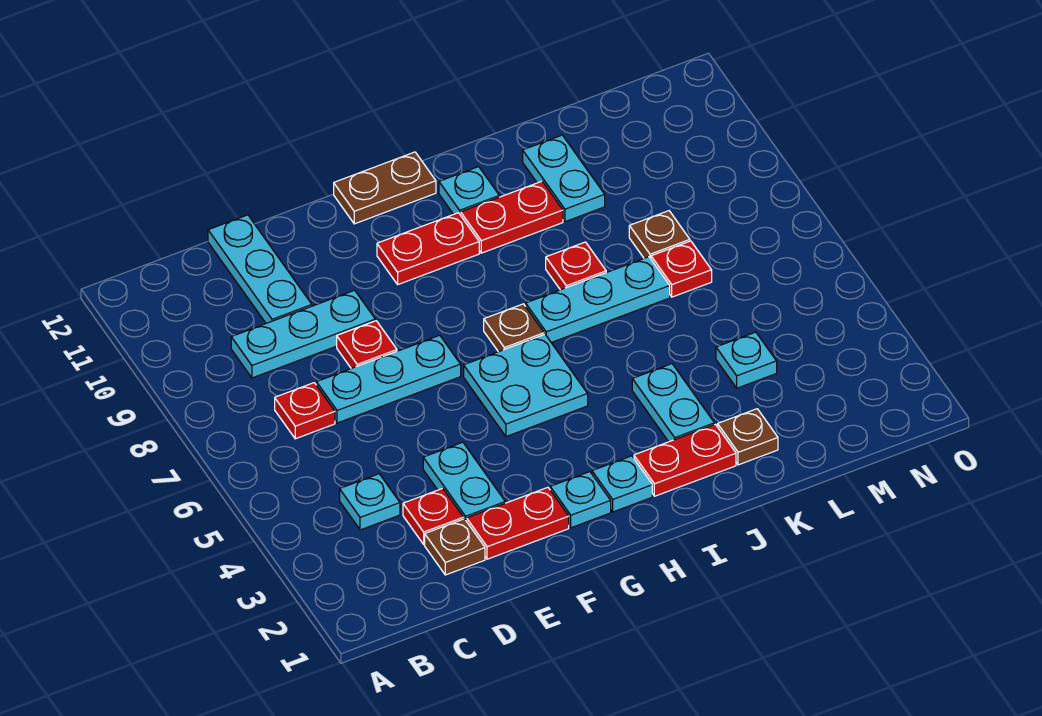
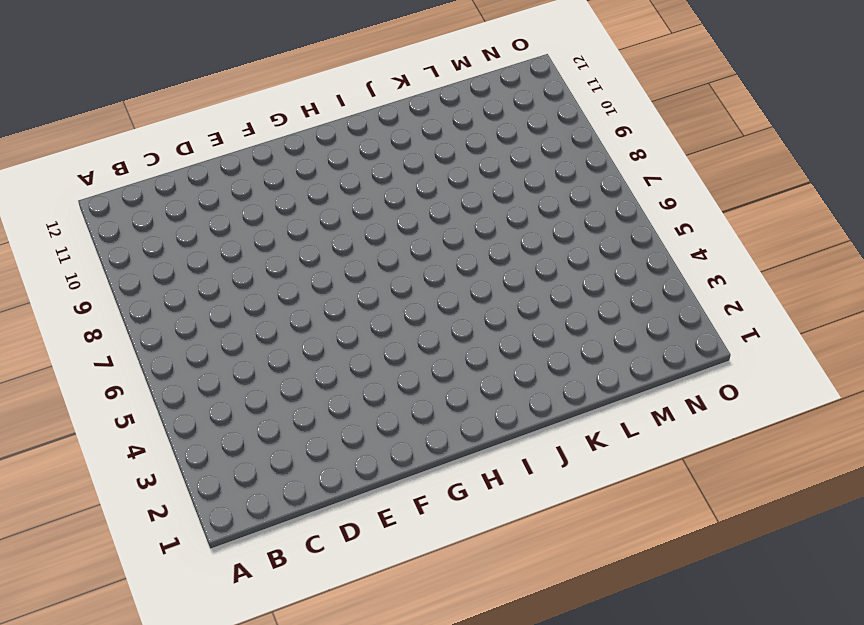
none -> cyan plate C4 level 1
none -> red plate C7 level 1
none -> cyan plate C9:E9 level 1

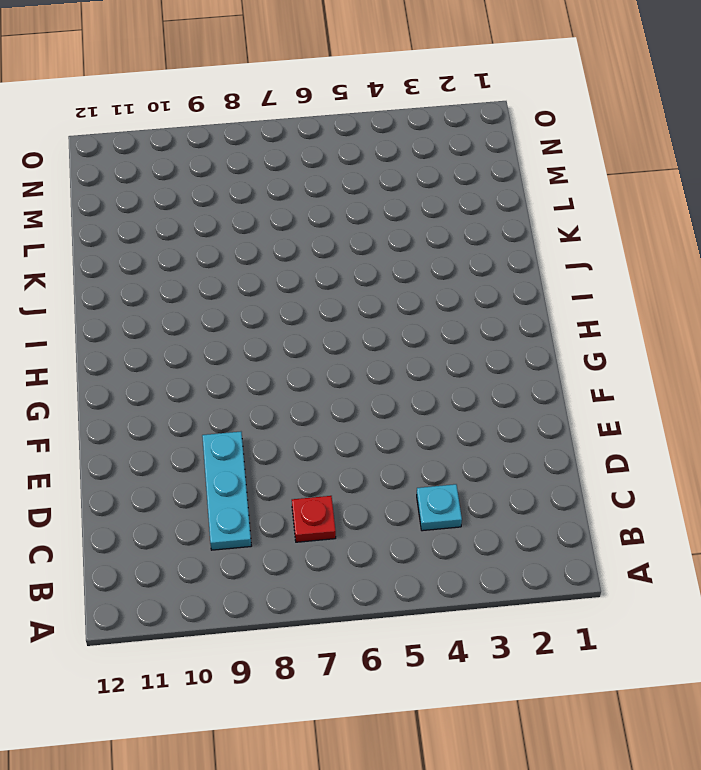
none -> brown plate D2 level 1
none -> red plate D3 level 1
none -> cyan plate D7:F7 level 1

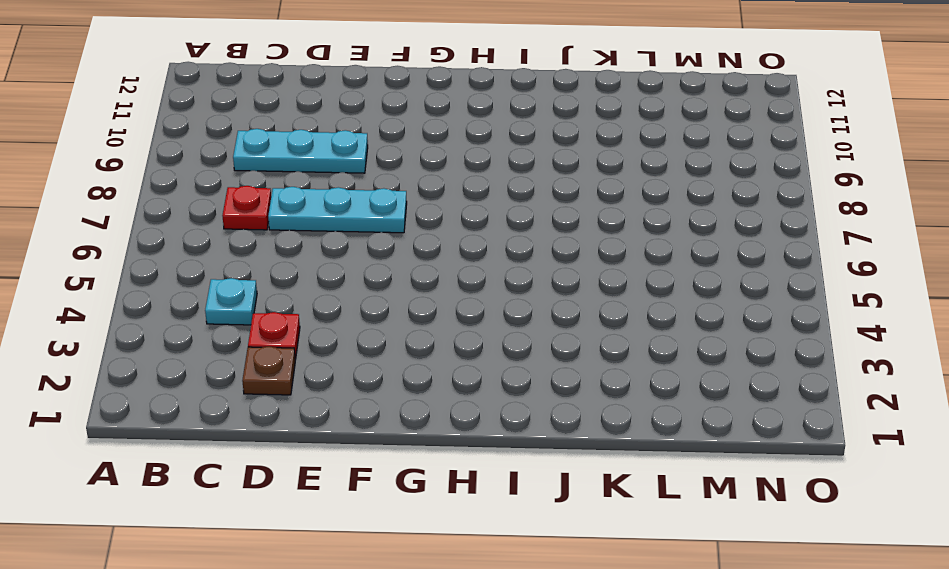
none -> cyan plate D10:D12 level 1
none -> red plate E2:F2 level 1
none -> cyan plate E3:E4 level 1

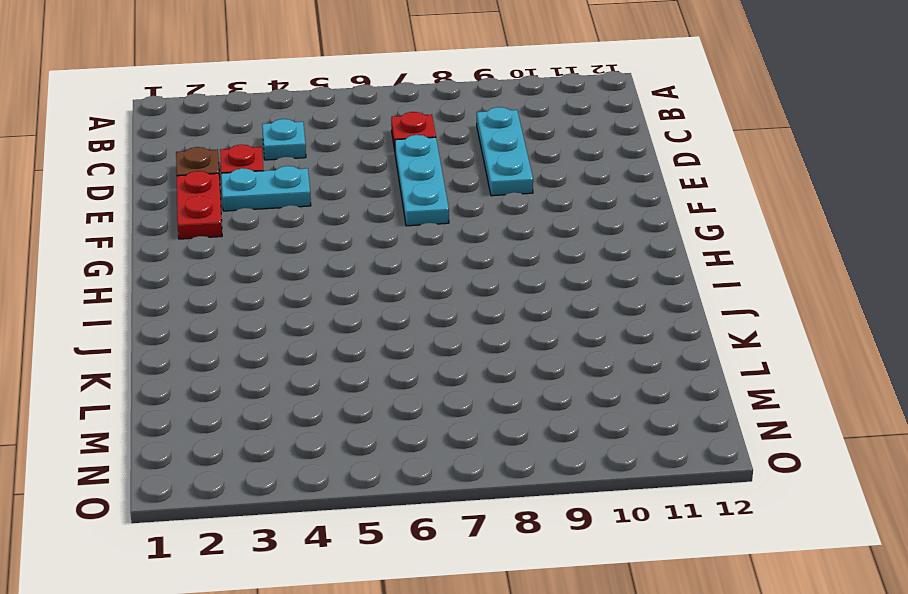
none -> cyan plate D10:D12 level 1
none -> red plate E8 level 1
none -> cyan plate G2 level 1

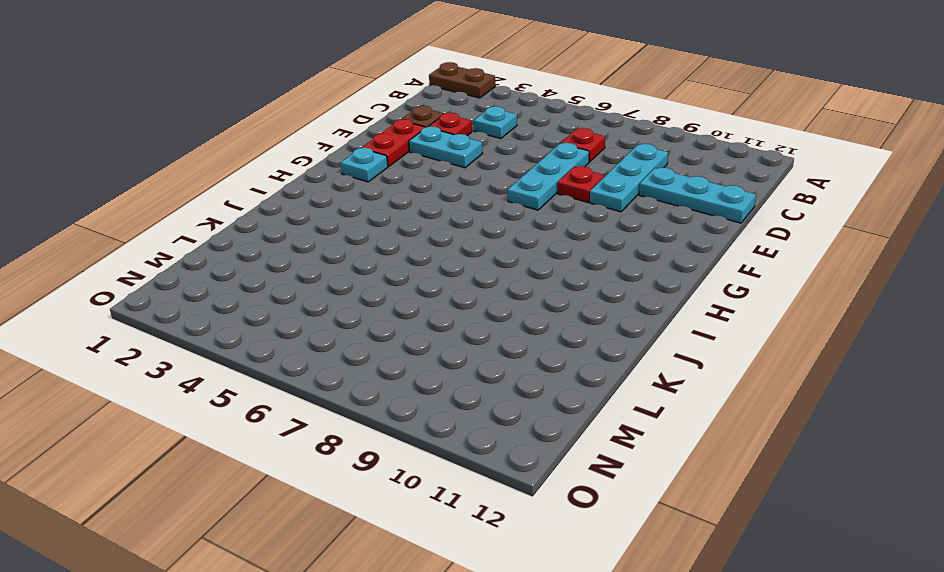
brown plate A1:A2 level 1 -> brown plate G12:H12 level 1
none -> cyan plate G5:H6 level 1
none -> red plate G10:H10 level 1
none -> cyan plate H2 level 1

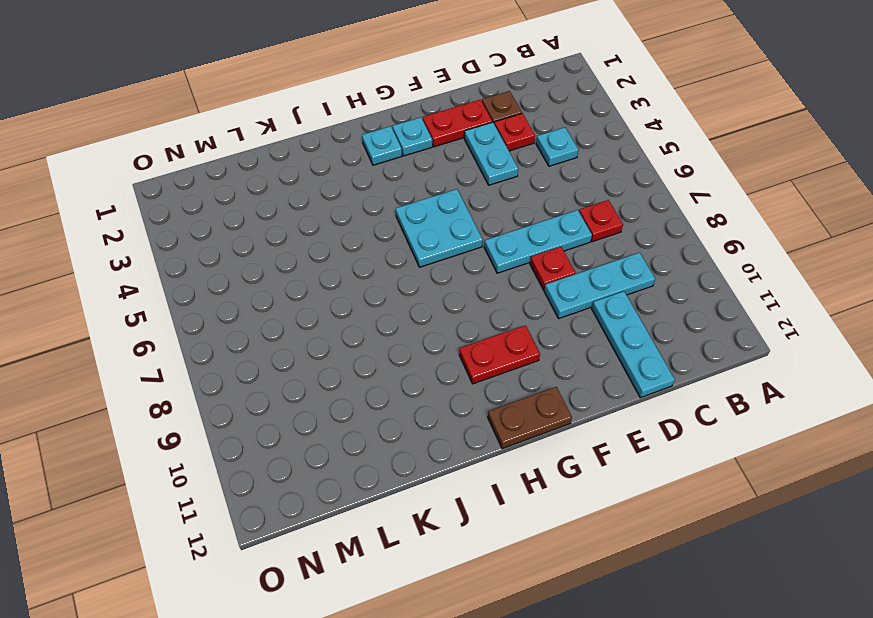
none -> brown plate H7 level 1
none -> red plate I2:J2 level 1
none -> cyan plate I7:K7 level 1

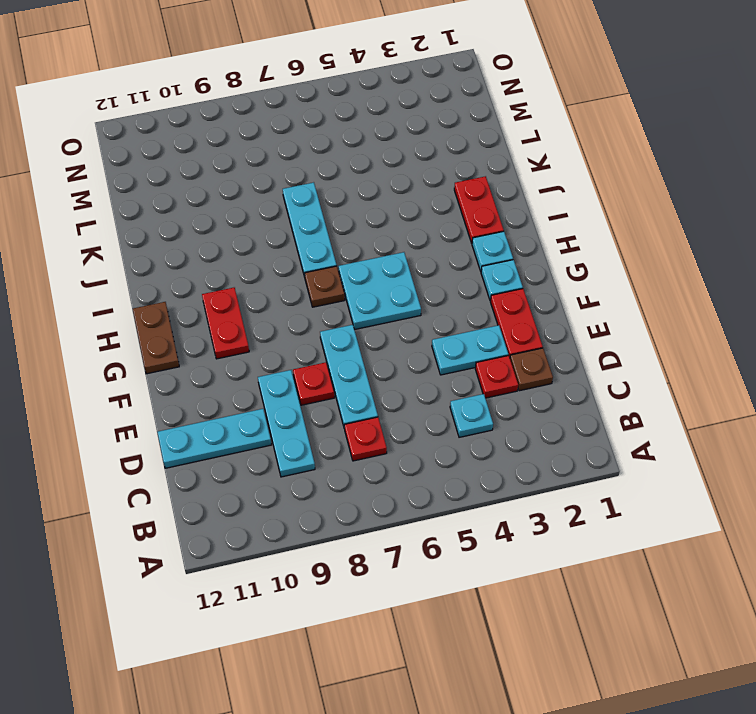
none -> red plate I10:J10 level 1
none -> cyan plate I11 level 1
none -> cyan plate J3:J4 level 1

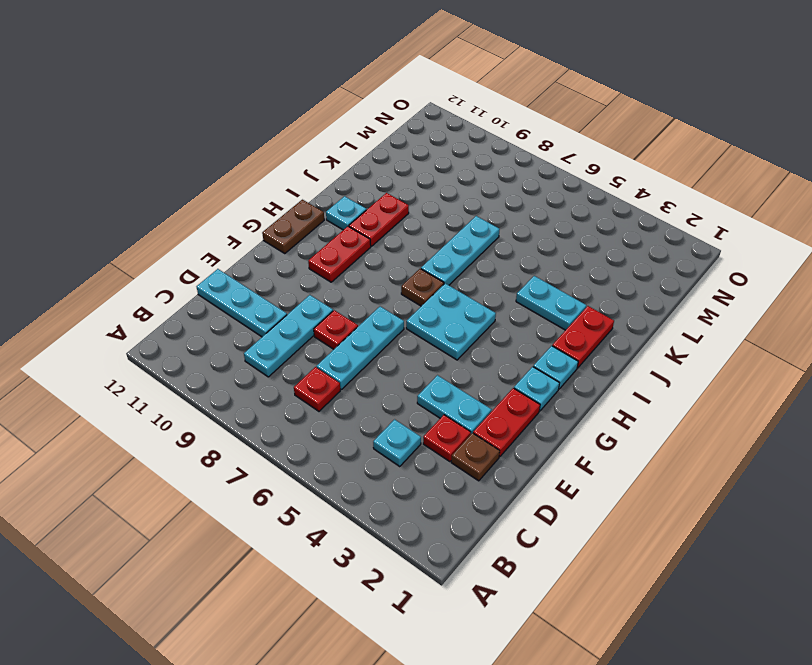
none -> red plate J8 level 1
none -> brown plate K2 level 1
none -> cyan plate K10:K11 level 1

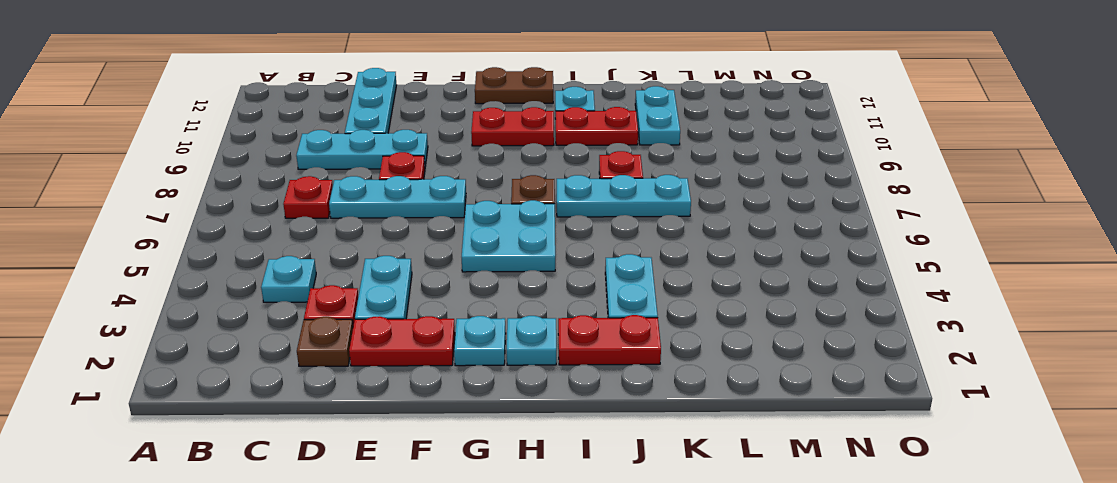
none -> brown plate K2 level 1
none -> cyan plate L4 level 1
none -> red plate L7 level 1

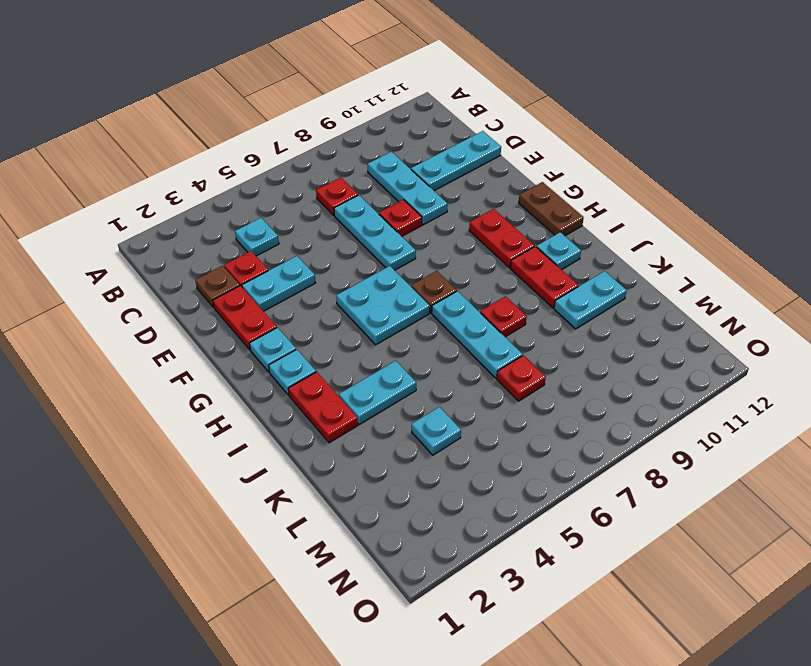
none -> brown plate K2 level 1
none -> brown plate L8 level 1

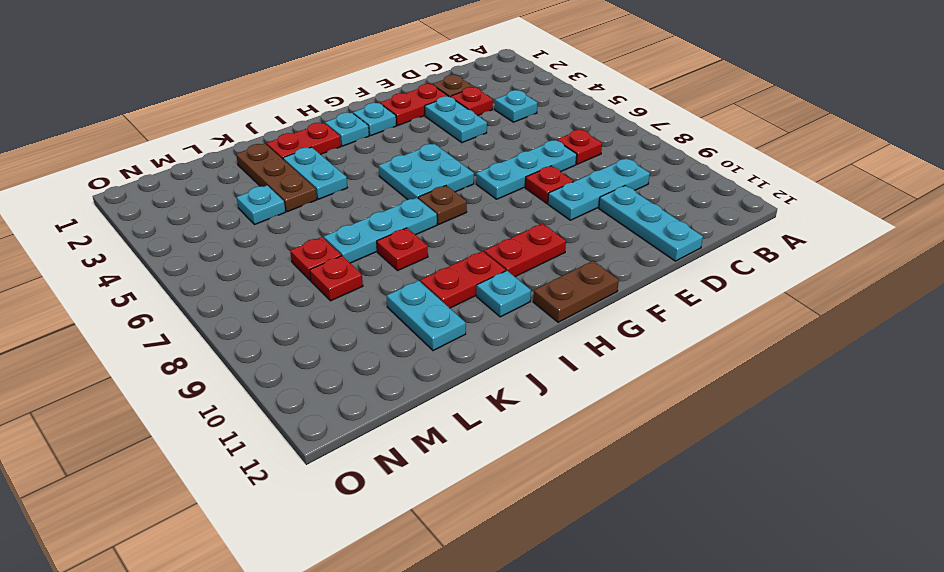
brown plate K2:K4 level 1 -> brown plate K2 level 1
red plate L8 level 1 -> brown plate L8 level 1

